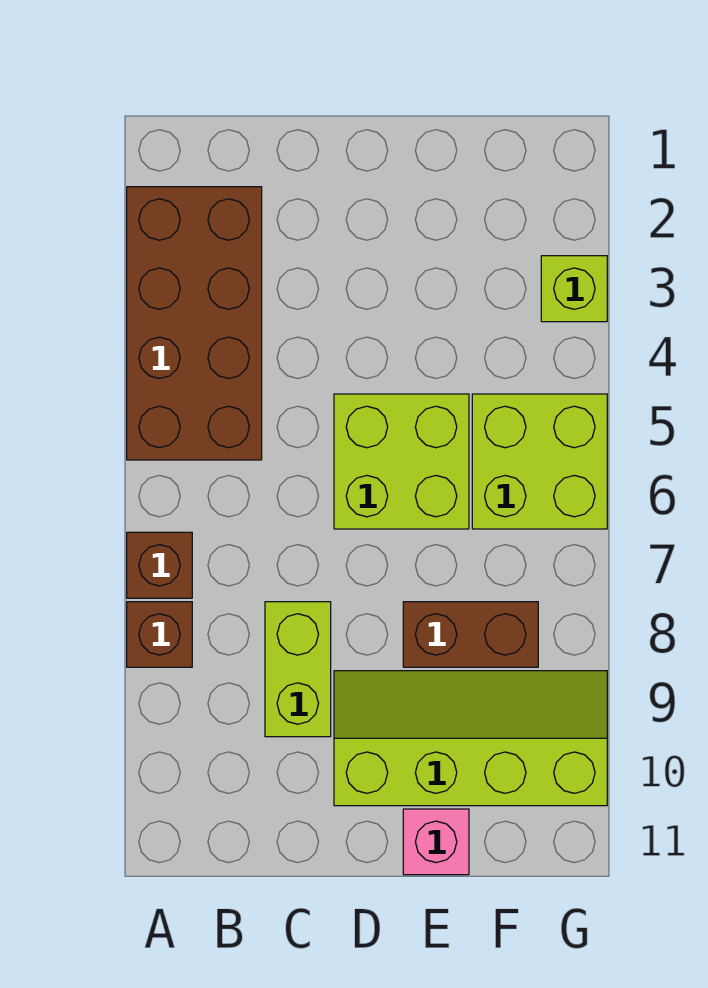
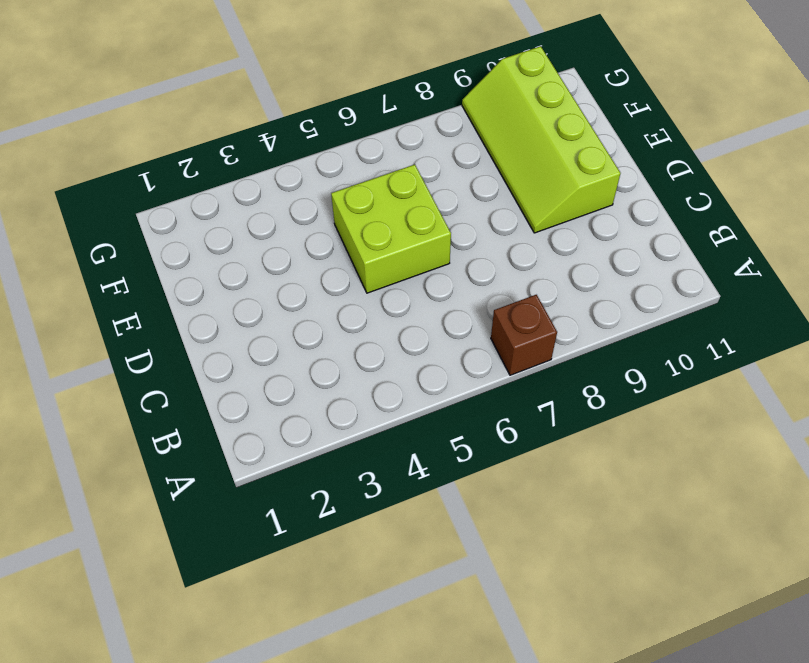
none -> brown brick A2:B5 level 1
none -> brown brick A8 level 1

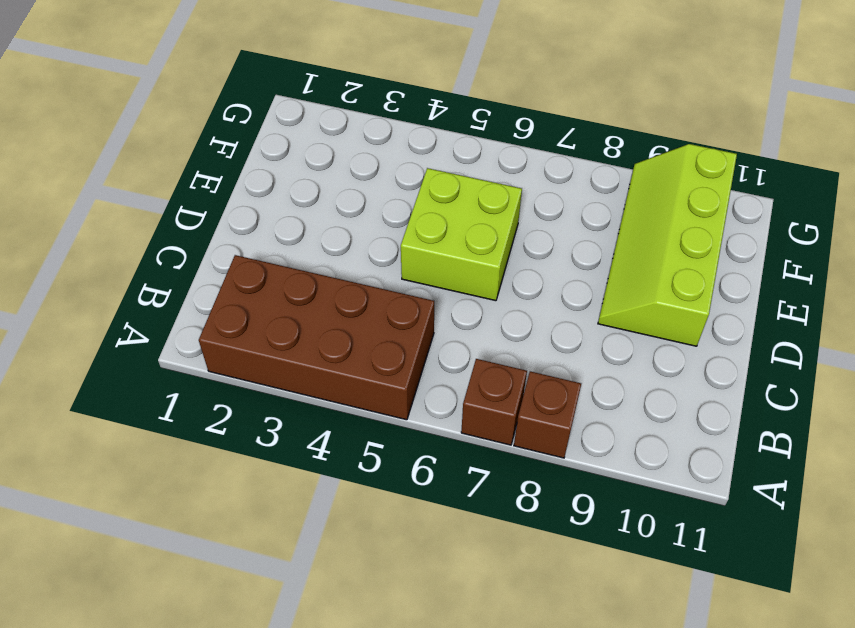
none -> lime brick C8:C9 level 1
none -> brown brick E8:F8 level 1

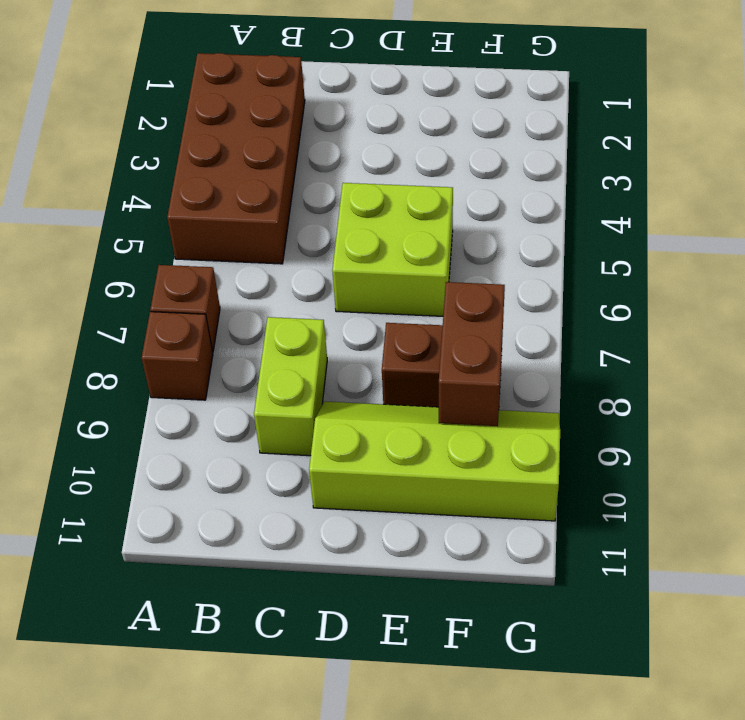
brown brick F8:F9 level 2 -> none
none -> pink brick E11 level 1
none -> lime brick F5:G6 level 1

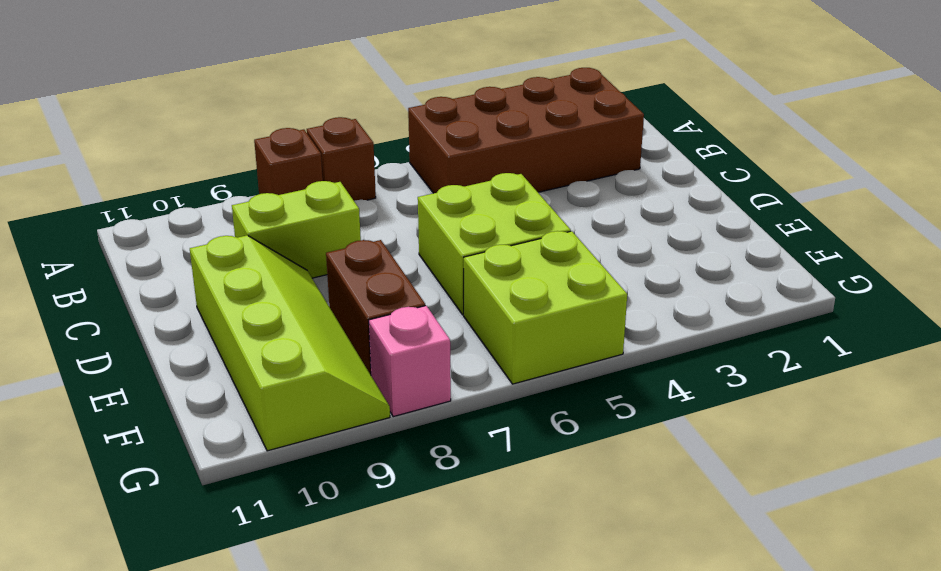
pink brick G8 level 1 -> pink brick E11 level 1
none -> lime brick G3 level 1

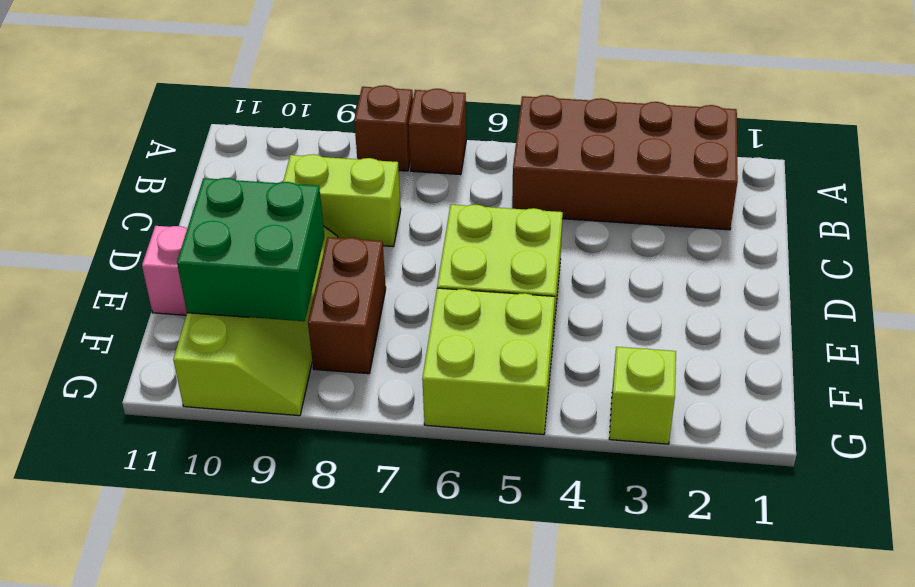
green brick E9:F10 level 2 -> none

